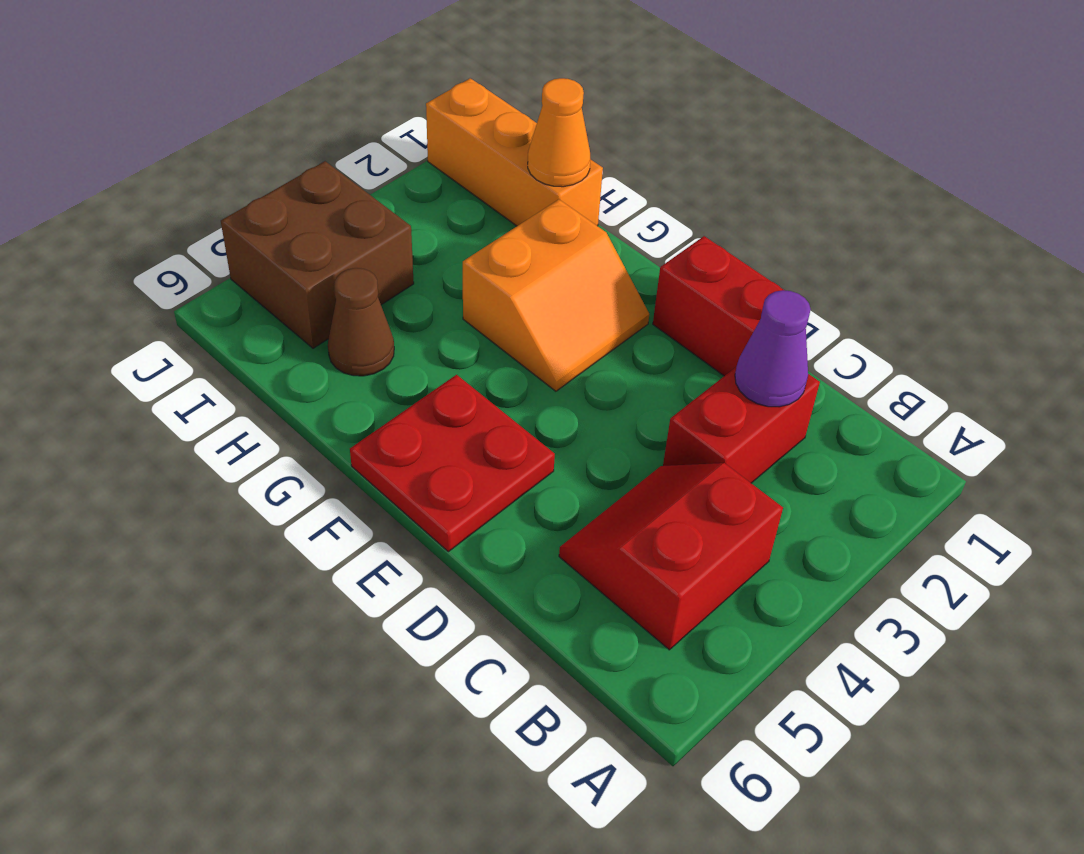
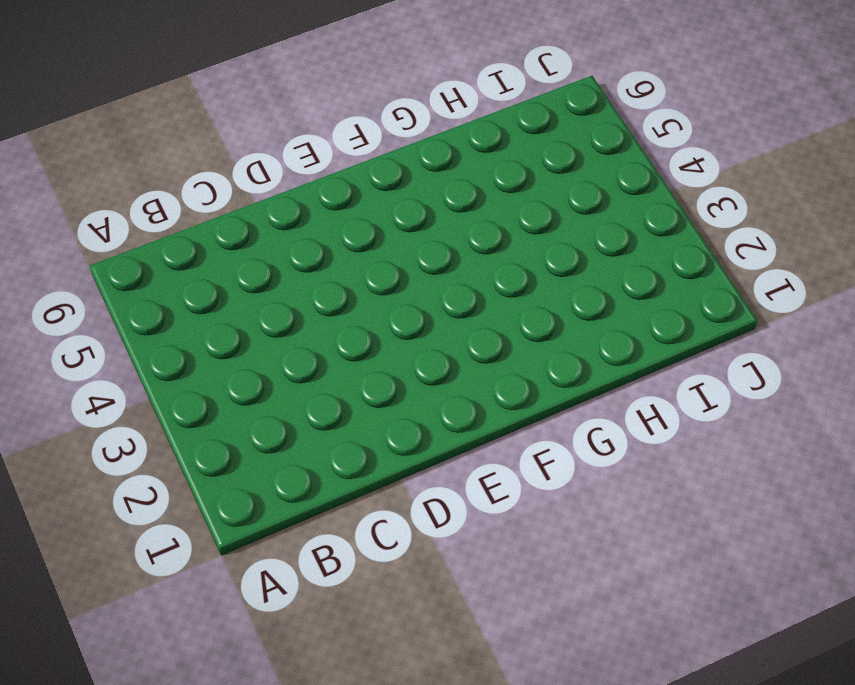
none -> red slope B4:C5 level 1 top B
none -> red brick C2:C3 level 1

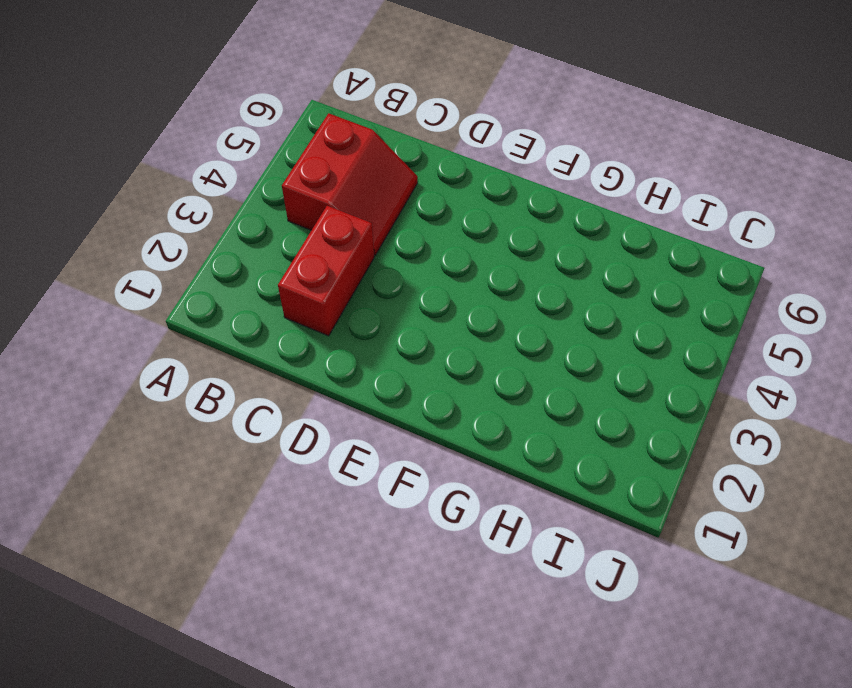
none -> red brick D1:E1 level 1
none -> red plate E5:F6 level 1

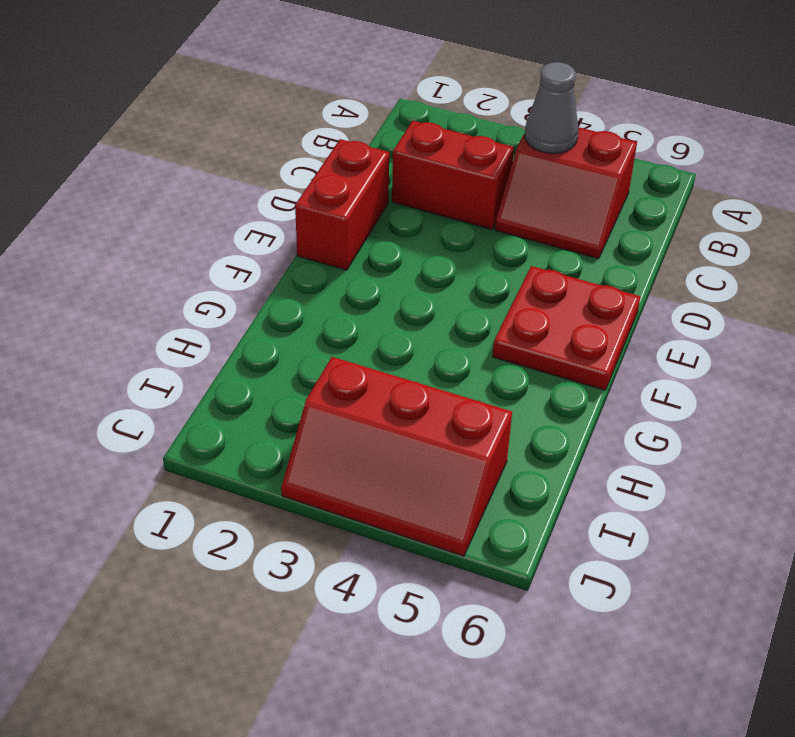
grey cone B4 level 2 -> none
red slope I3:J5 level 1 top I -> brown brick I4:J5 level 1
none -> orange slope F2:G3 level 1 top G
none -> orange brick H1:J1 level 1

